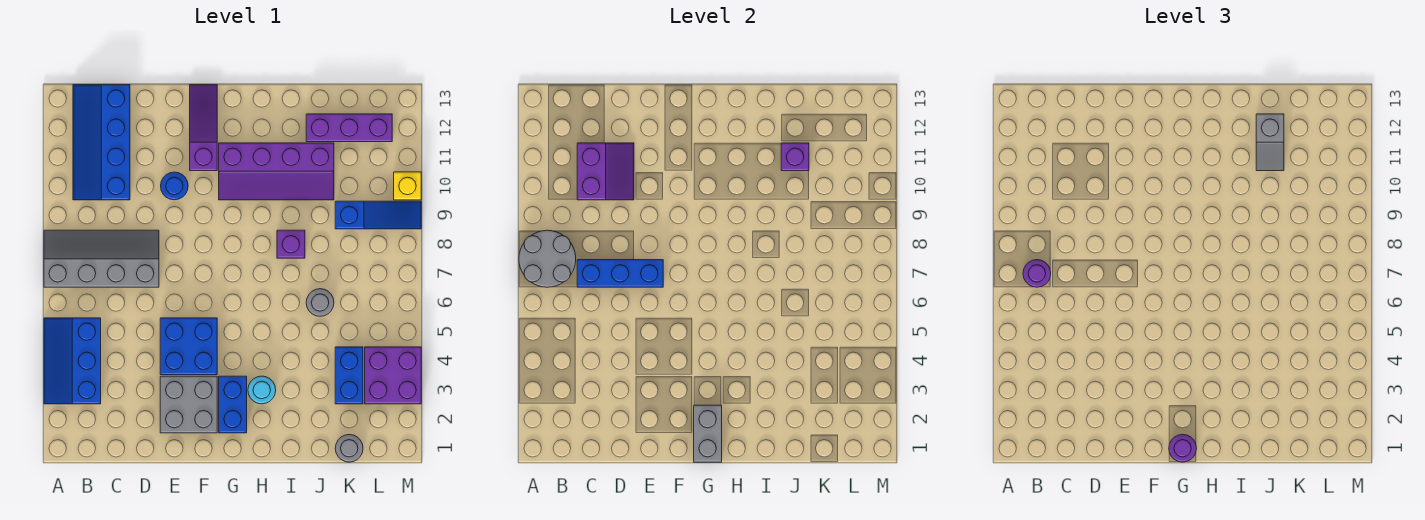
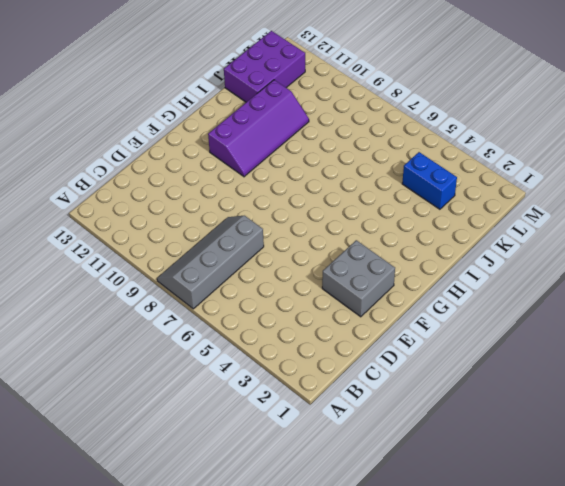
purple brick J12:L13 level 1 -> purple brick J12:L12 level 1
none -> blue slope A3:B5 level 1 top B
none -> blue slope B10:C13 level 1 top C
none -> blue brick E4:F5 level 1

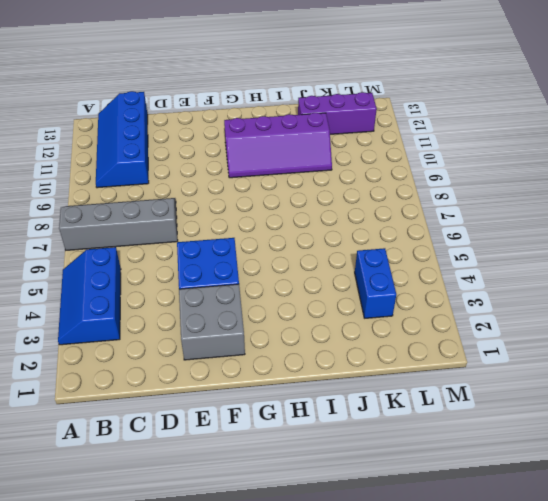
none -> blue round brick E10 level 1
none -> purple slope F11:F13 level 1 top 11
none -> blue brick G2:G3 level 1

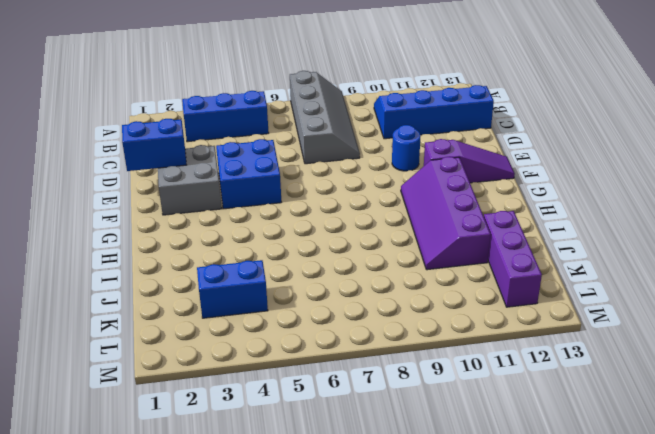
blue brick E1:E2 level 2 -> blue brick G2:G3 level 1
none -> cyan round brick H3 level 1
none -> purple brick I8 level 1
none -> grey round brick J6 level 1

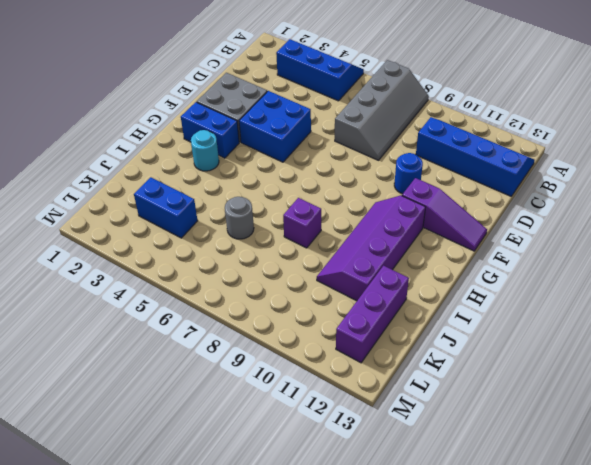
none -> grey round brick K1 level 1
none -> blue slope K9:M9 level 1 top K
none -> purple brick L3:M4 level 1

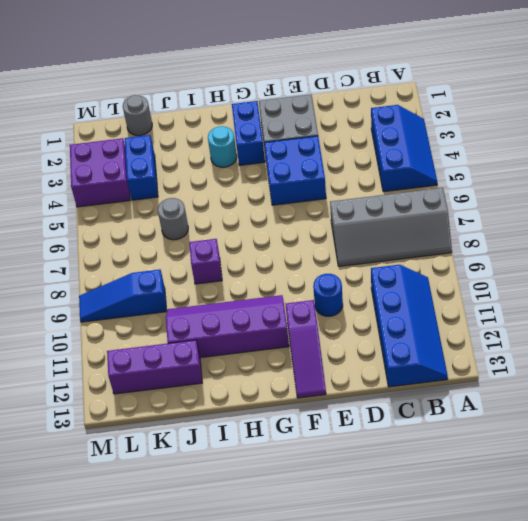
none -> yellow brick M10 level 1
none -> grey round brick A7:B8 level 2
none -> blue brick C7:E7 level 2

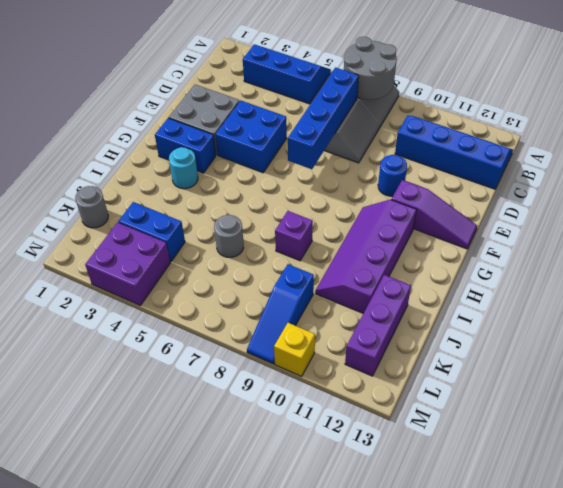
blue brick C7:F7 level 2 -> blue brick C7:E7 level 2
none -> purple slope C10:D11 level 2 top C
none -> grey brick G1:G2 level 2
none -> purple brick J11 level 2

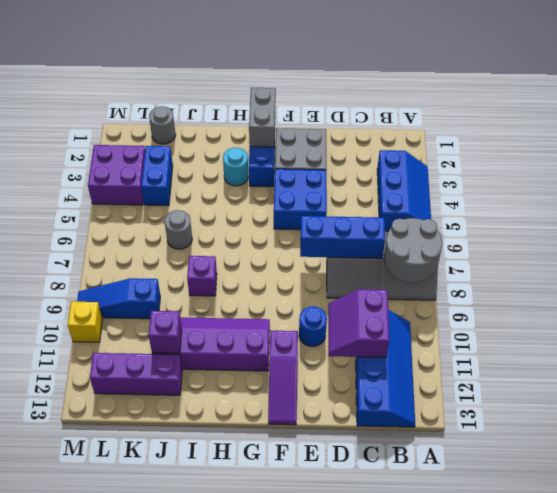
none -> purple round brick B7 level 3
none -> purple round brick G1 level 3
none -> grey slope J11:J12 level 3 top 12

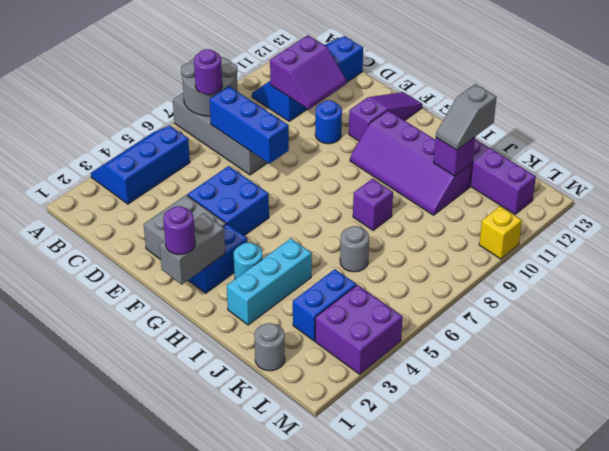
cyan brick I2:I4 level 1 -> none
none -> blue slope K9:M9 level 1 top K

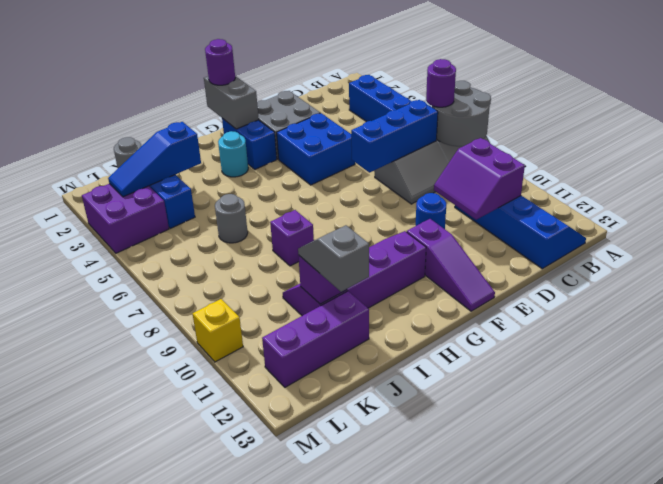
blue slope J3:L3 level 2 top J -> blue slope K9:M9 level 1 top K

